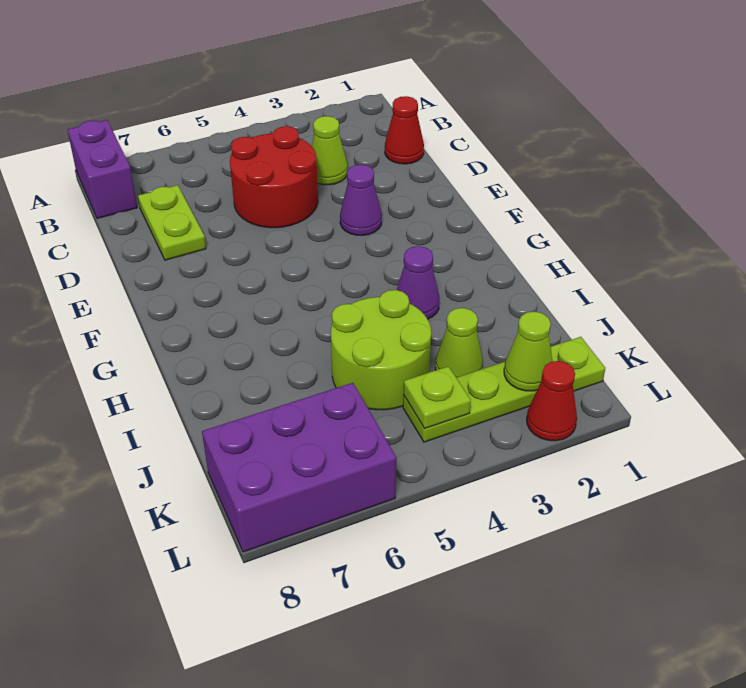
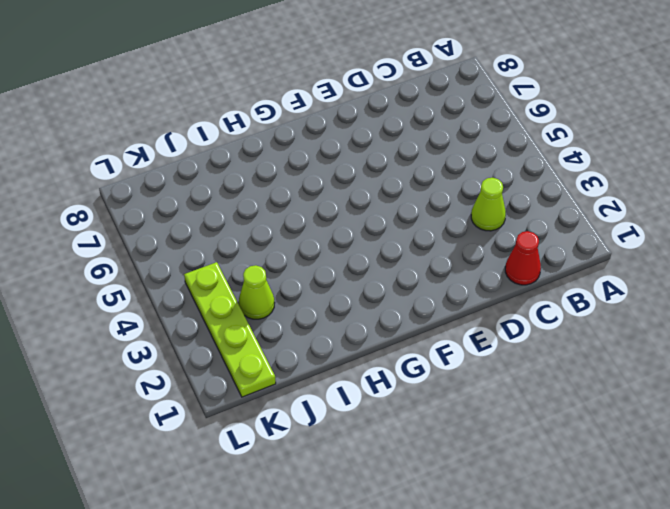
none -> purple brick A8:B8 level 1
none -> red round brick C4:D5 level 1
none -> lime plate C7:D7 level 1

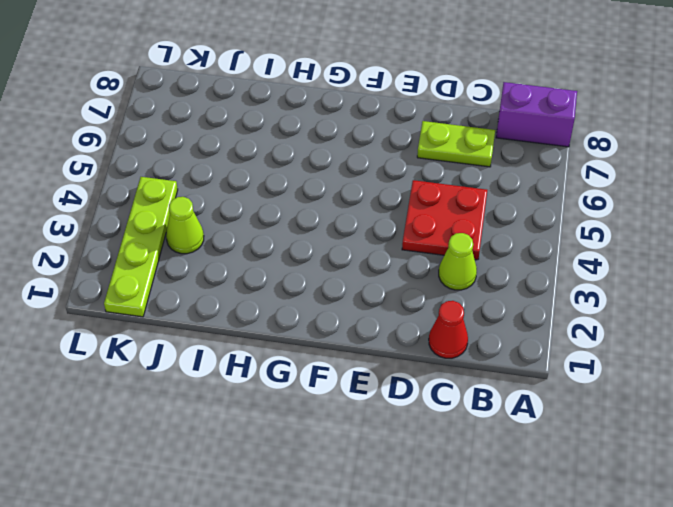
red plate C4:D5 level 1 -> red round brick C4:D5 level 1
none -> purple cone E3 level 1
none -> purple cone H3 level 1
none -> lime round brick I4:J5 level 1

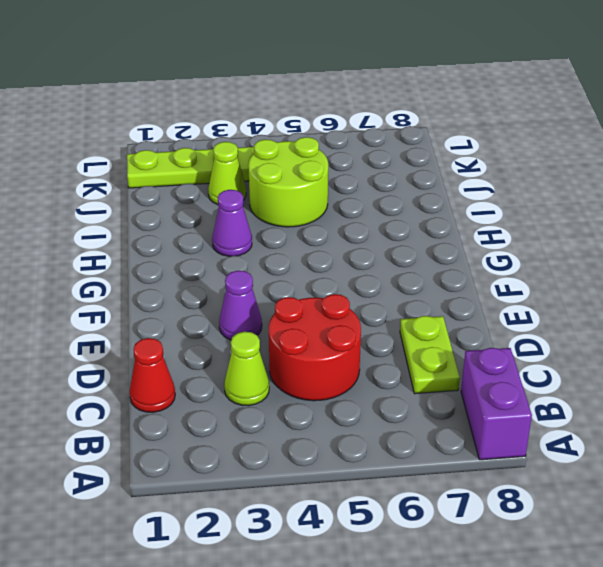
none -> purple brick K6:L8 level 1
none -> red cone L2 level 1
none -> lime cone K2 level 2

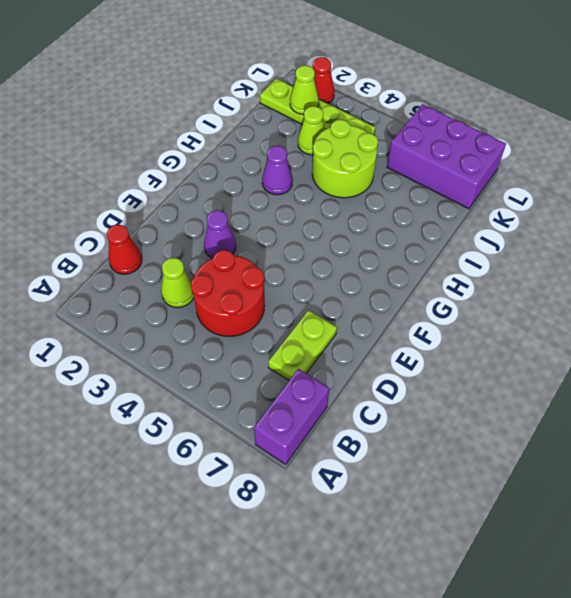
none -> lime plate K4 level 2

